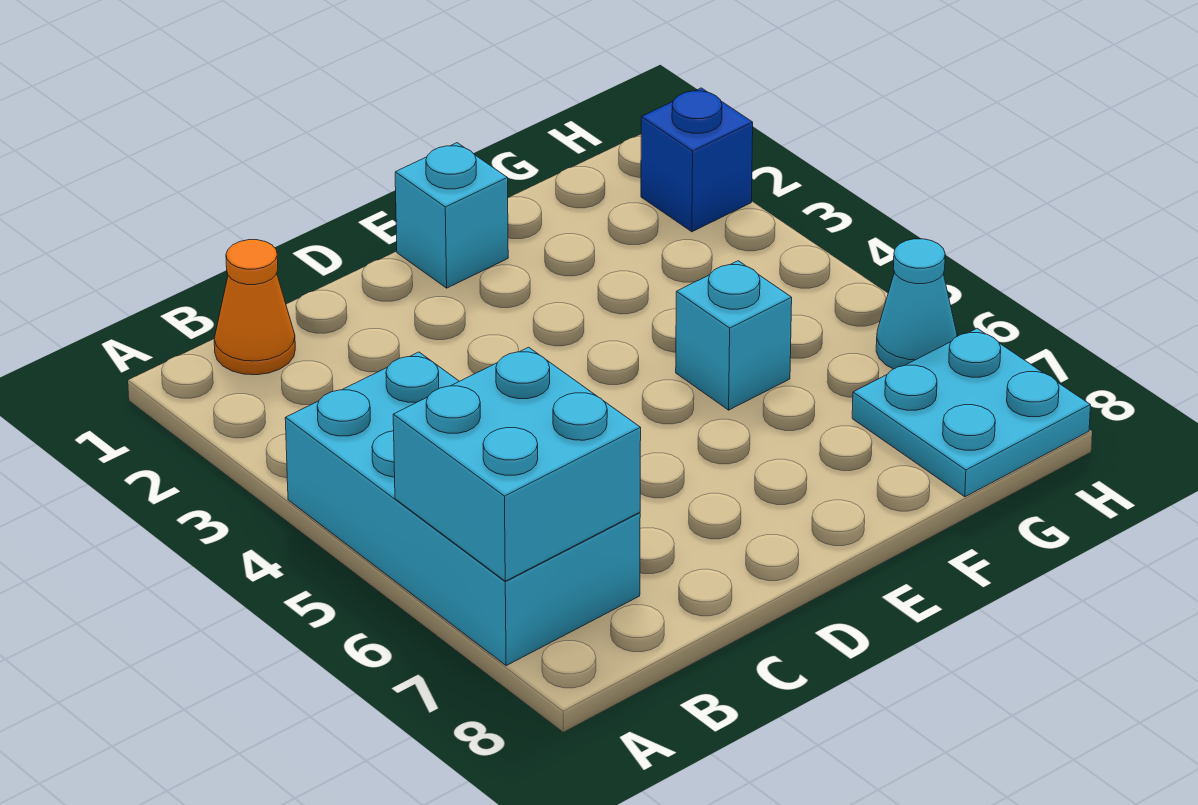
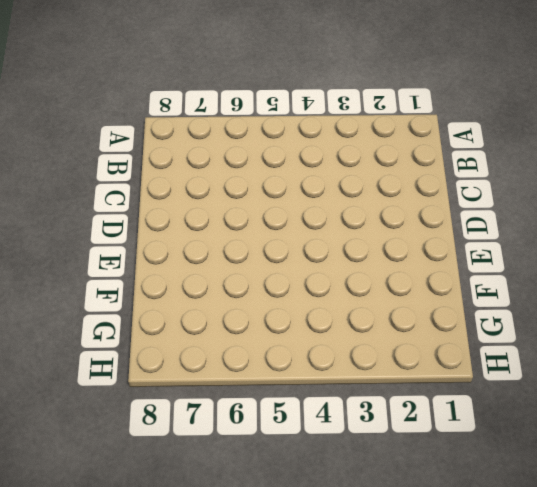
none -> cyan brick A4:B7 level 1
none -> orange cone B1 level 1

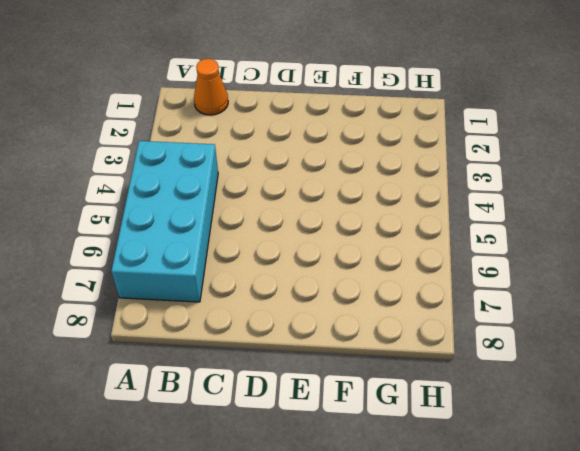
none -> cyan brick E1 level 1
none -> cyan brick F5 level 1

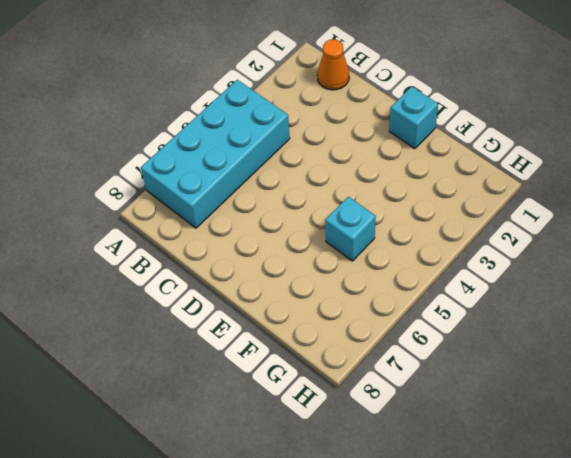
none -> cyan plate G7:H8 level 1
none -> blue brick H2 level 1

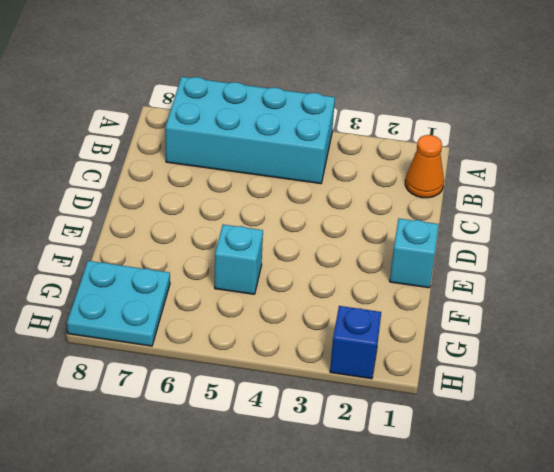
none -> cyan cone H6 level 1
none -> cyan brick A6:B7 level 2

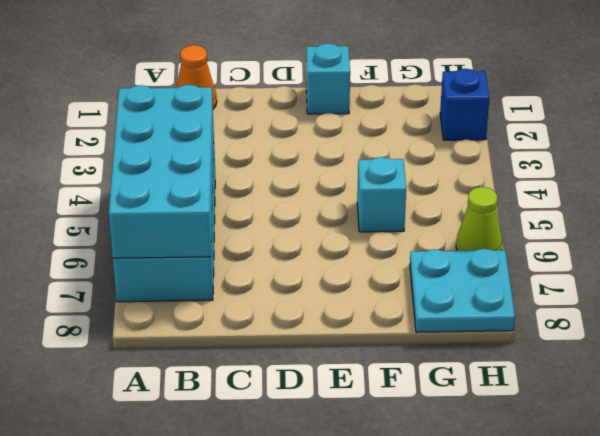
cyan brick A4:B7 level 2 -> cyan brick A6:B7 level 2
lime cone H6 level 1 -> cyan cone H6 level 1

